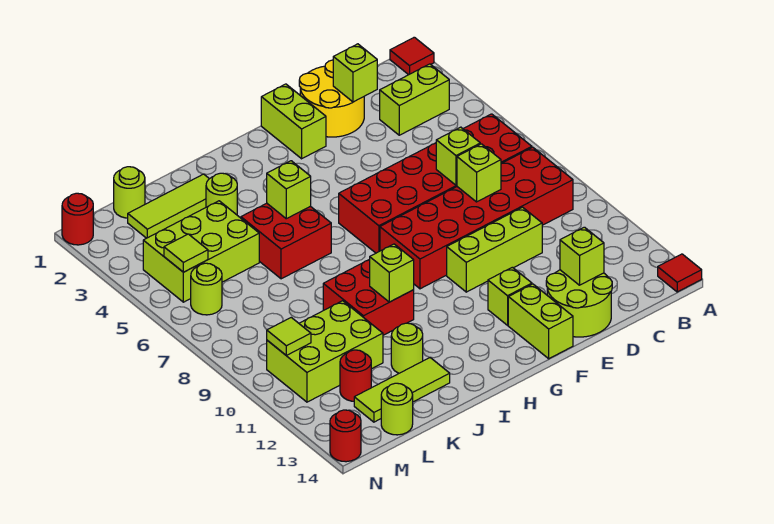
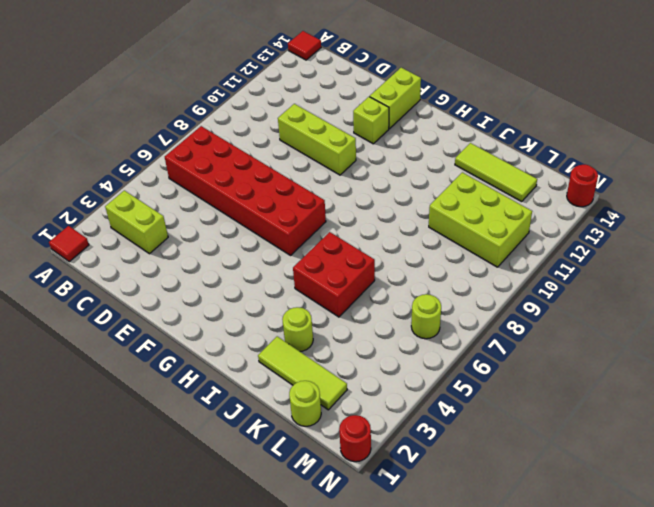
none -> red brick B8:G9 level 1
none -> yellow round brick D1:E2 level 1
none -> lime round brick D13:E14 level 1
none -> lime brick F1:F2 level 1

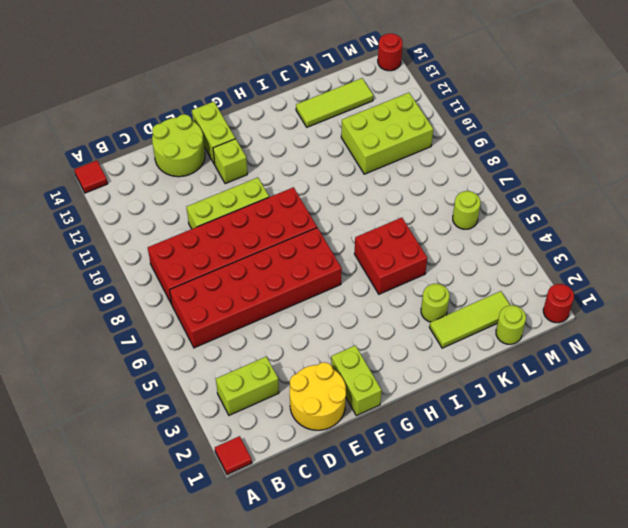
none -> red brick I9:J10 level 1
none -> lime round brick J12 level 1
none -> lime brick K4:M5 level 1
none -> red round brick L12 level 1

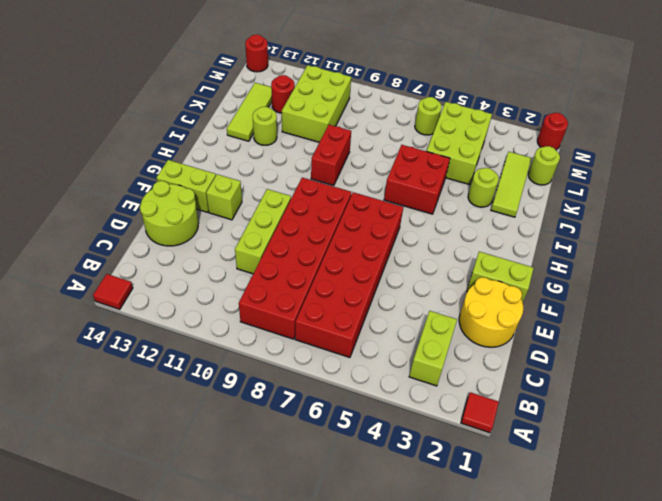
red brick I9:J9 level 1 -> red brick I9:J10 level 1
none -> lime round brick L14 level 1
none -> lime brick D2 level 2
none -> lime brick D7 level 2
none -> lime brick D8 level 2

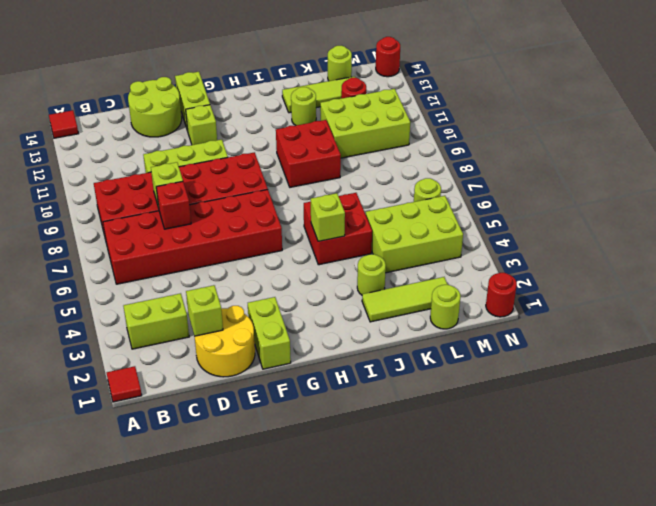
red brick D7 level 2 -> lime brick D7 level 2
none -> lime brick D13 level 2
none -> lime brick I10 level 2
none -> lime tile M5 level 2
none -> lime tile M10 level 2

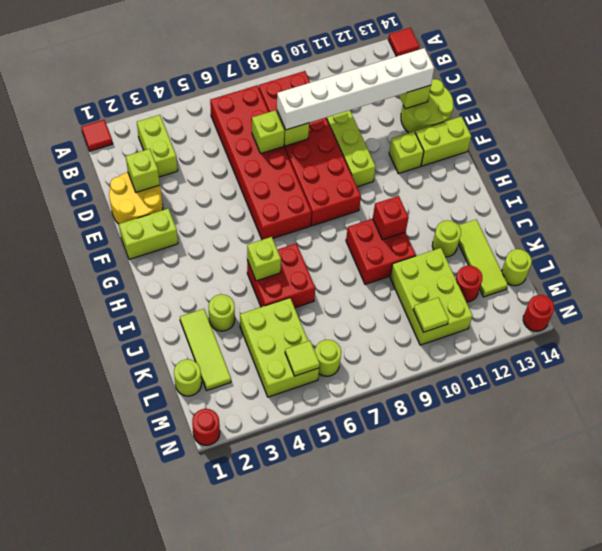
white brick D8:D13 level 3 -> none
red brick I10 level 2 -> lime brick I10 level 2

